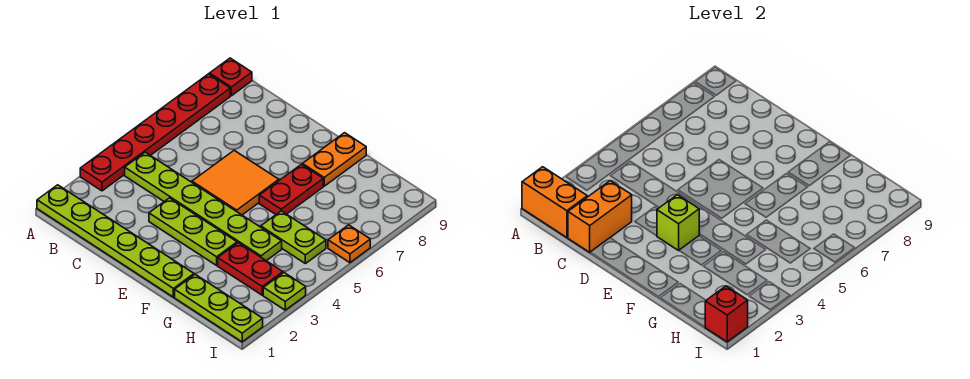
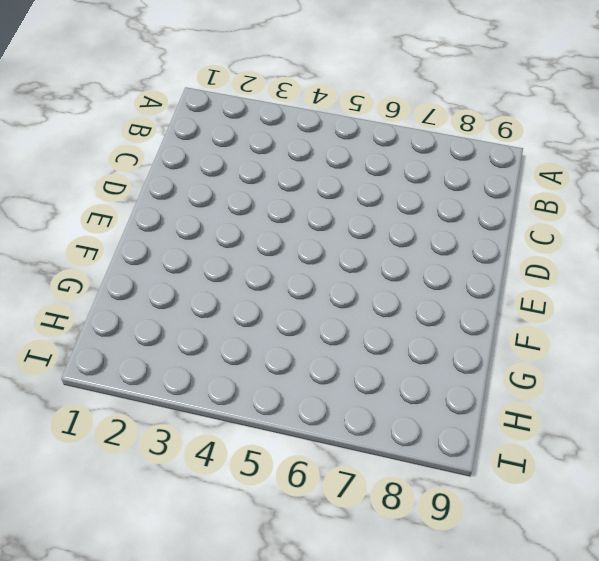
none -> lime plate A1:F1 level 1
none -> red plate A3:A8 level 1
none -> red plate A9 level 1

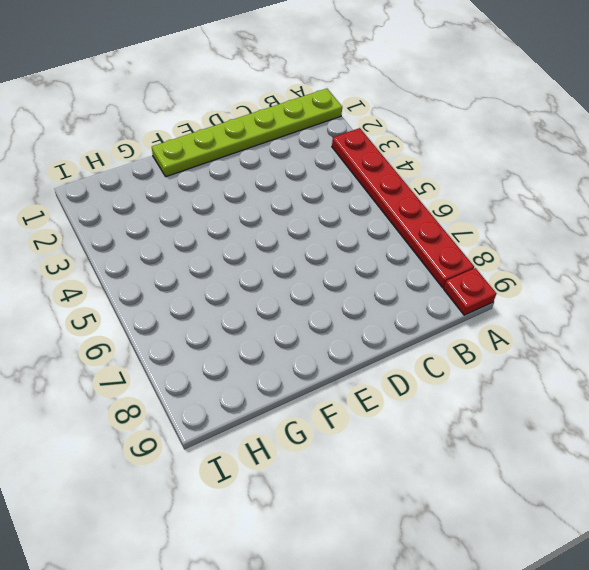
none -> lime plate B4:G4 level 1
none -> lime plate D3:F3 level 1
none -> orange tile D5:E6 level 1

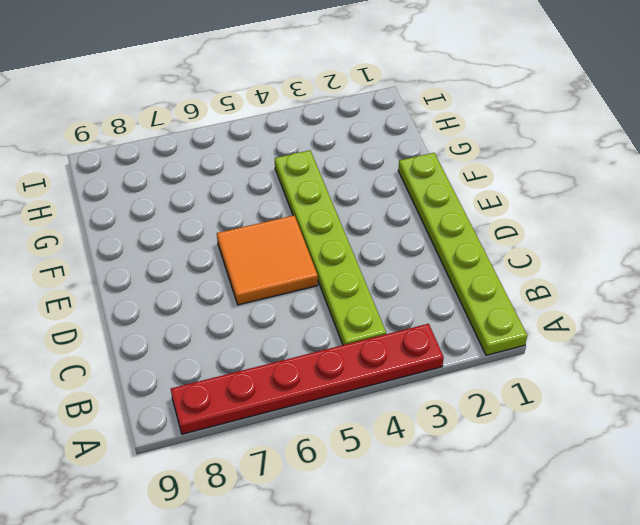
none -> red plate A9 level 1
none -> lime plate D3:F3 level 1
none -> red plate F6:F7 level 1

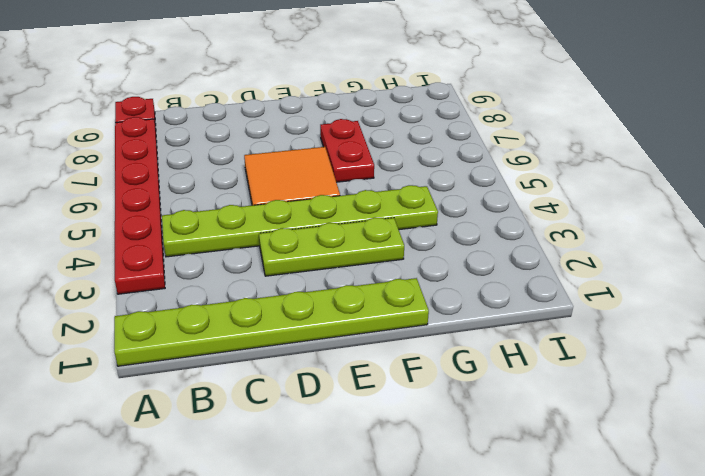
none -> orange plate F8:F9 level 1
none -> lime plate G1:I1 level 1
none -> red plate G3:H3 level 1

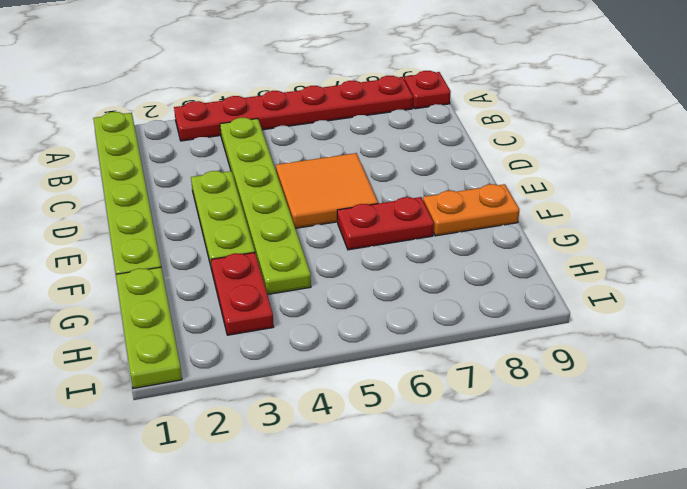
none -> lime plate G5:H5 level 1
none -> lime plate I3 level 1
none -> orange plate I6 level 1

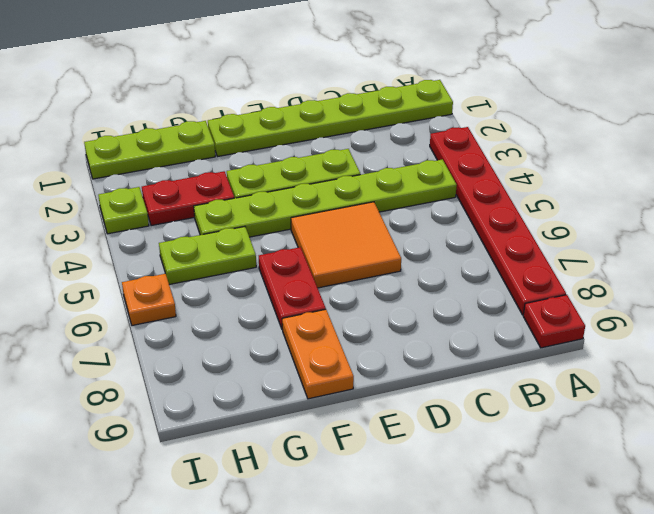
none -> orange brick A1:B1 level 2
none -> orange brick C1:C2 level 2
none -> lime brick E3 level 2

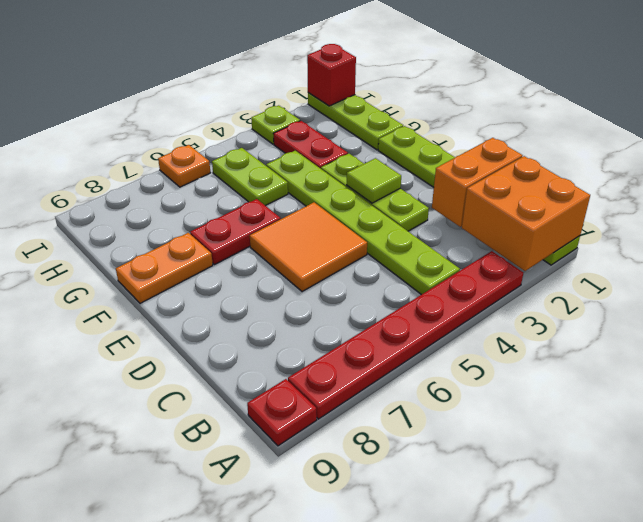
orange brick A1:B2 level 2 -> orange brick A1:B1 level 2
lime tile E3 level 2 -> lime brick E3 level 2

